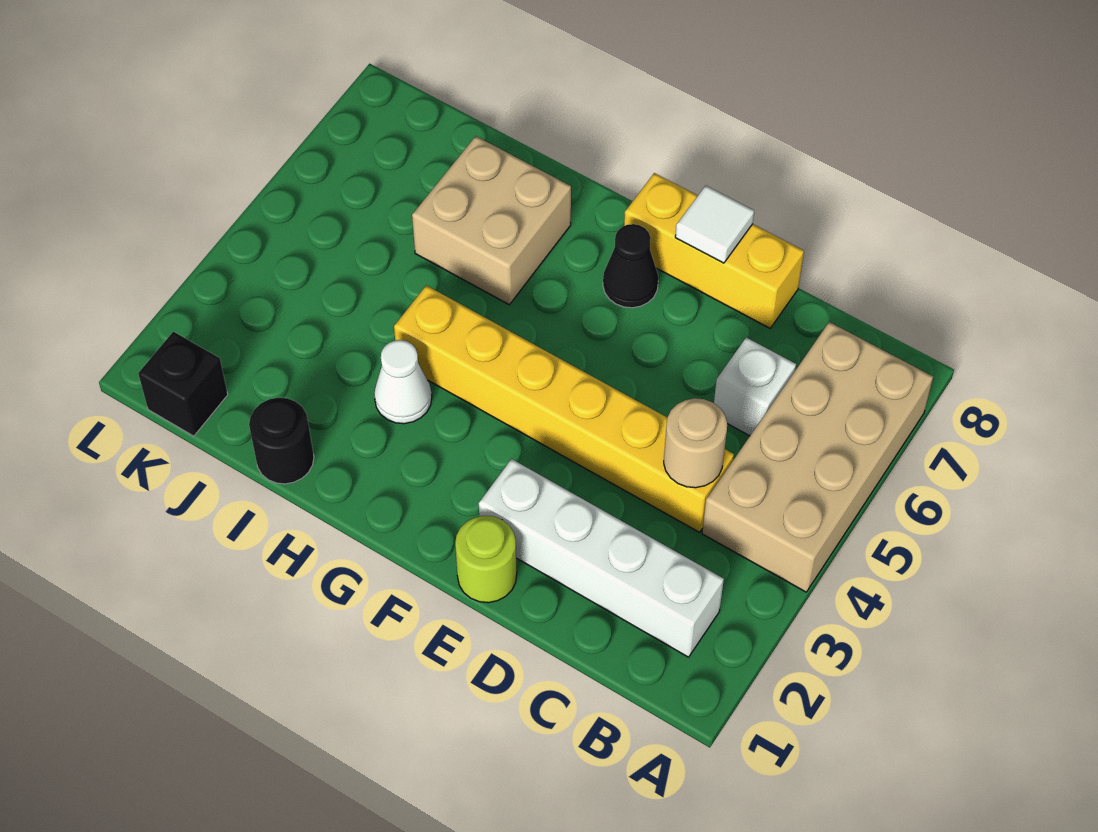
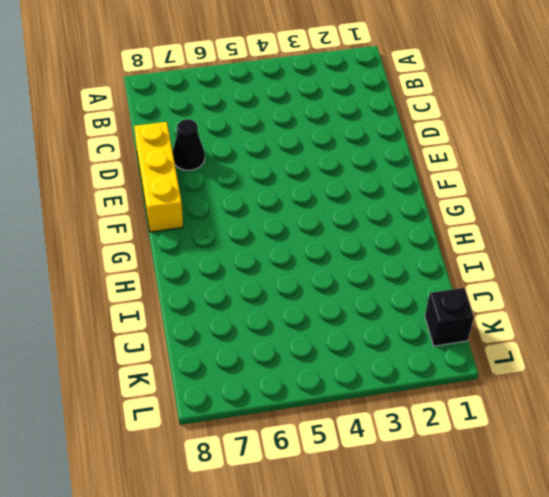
black cone D7 level 1 -> black cone F7 level 1
none -> tan brick A4:B7 level 1
none -> white brick B2:E2 level 1
none -> yellow brick C4:H4 level 1

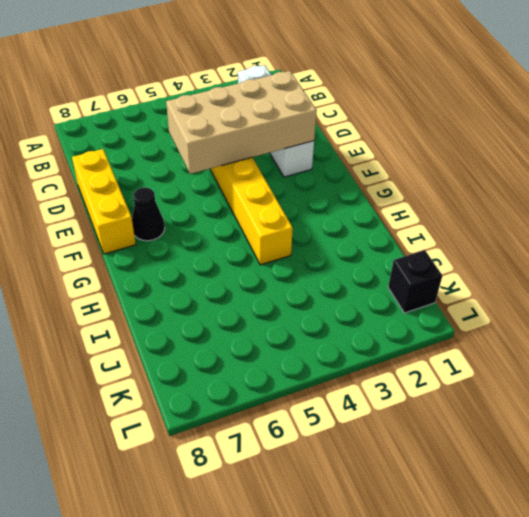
tan brick D2:E5 level 2 -> tan brick A4:B7 level 1
none -> white brick C6 level 1
none -> lime round brick E1 level 1
none -> white cone H3 level 1

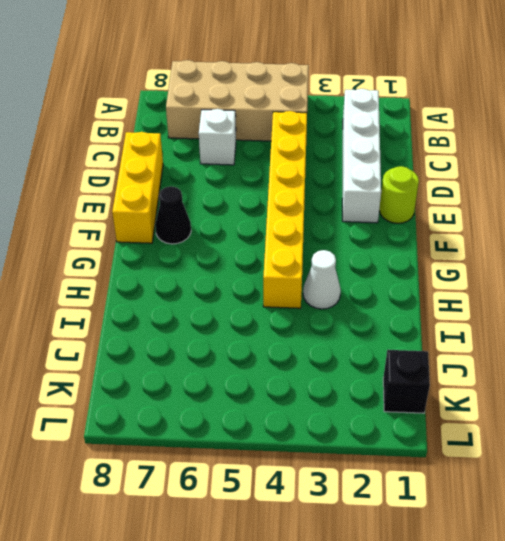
none -> tan brick H6:I7 level 1
none -> black round brick I1 level 1
none -> tan round brick C4 level 2

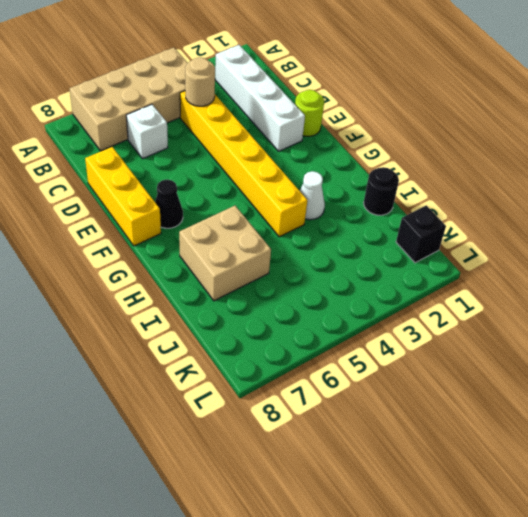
none -> white tile E8 level 2

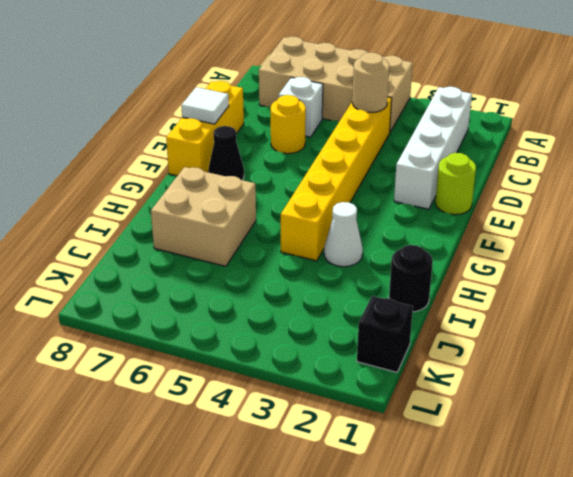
yellow round brick D6 level 1 -> none

